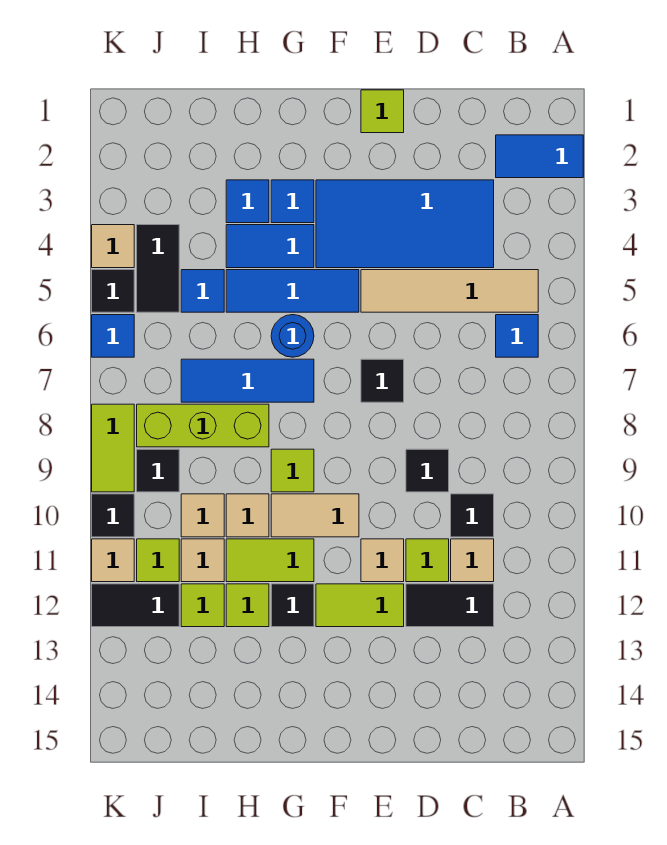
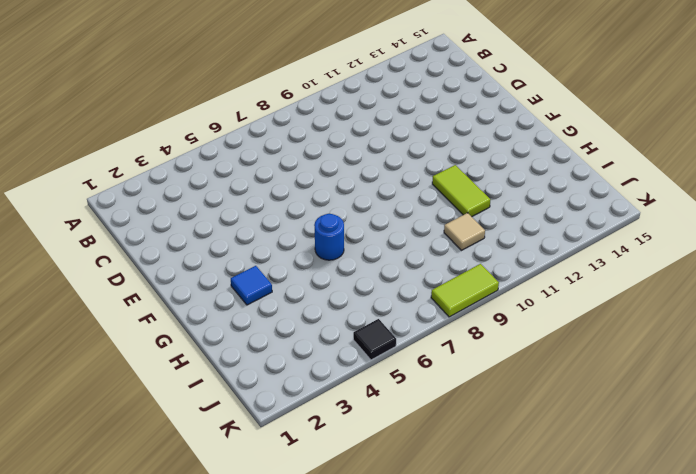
none -> blue tile A2:B2 level 1
none -> tan tile B5:E5 level 1
none -> blue tile B6 level 1
none -> blue tile C3:F4 level 1

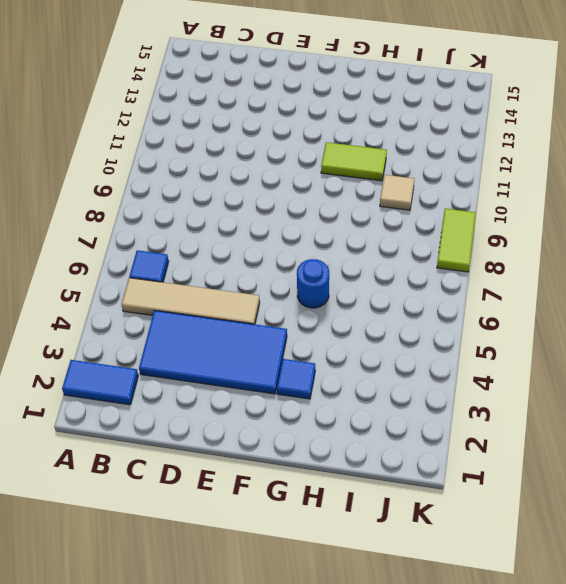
none -> black tile C10 level 1
none -> tan tile C11 level 1
none -> black tile C12:D12 level 1
none -> black tile D9 level 1

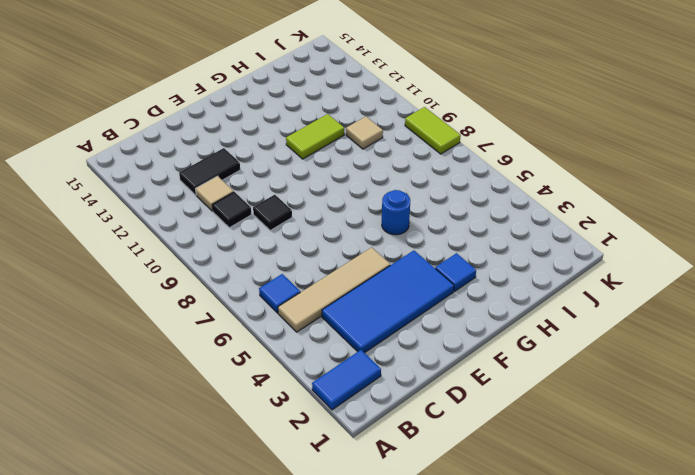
none -> lime tile D11 level 1
none -> lime tile E1 level 1
none -> black tile E7 level 1
none -> tan tile E11 level 1

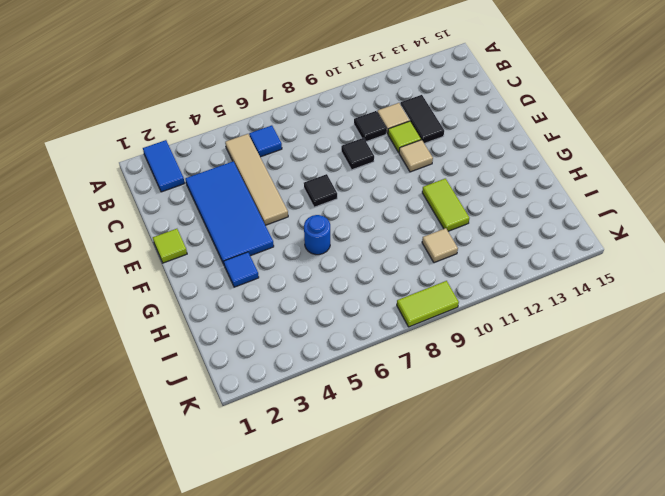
none -> lime tile E12:F12 level 1
none -> blue tile F5:H5 level 1
none -> tan tile F10:G10 level 1
none -> blue tile G4:H4 level 1

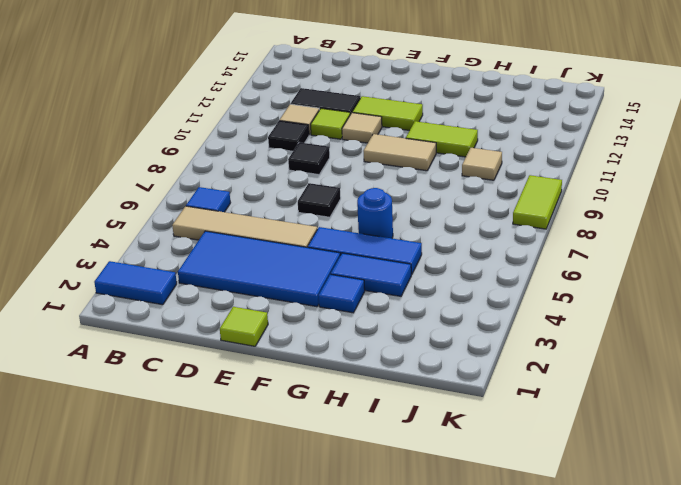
none -> blue tile G7:I7 level 1
none -> lime tile G9 level 1
none -> black tile G12 level 1
none -> blue tile H3 level 1

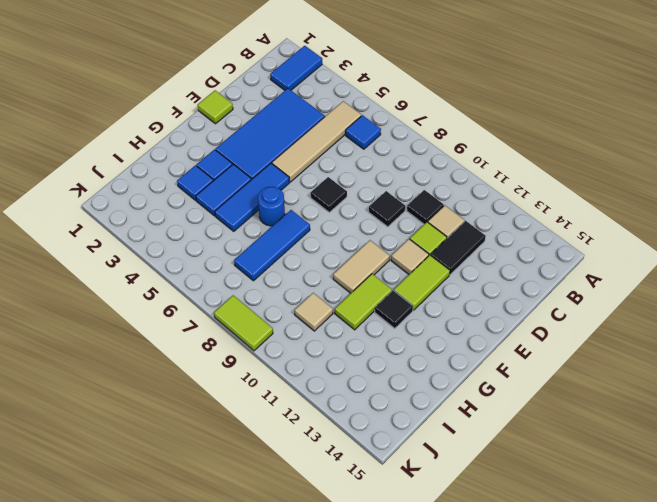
none -> lime tile G9 level 1
none -> lime brick H8:J8 level 1
none -> tan tile H10 level 1
none -> lime tile H12 level 1

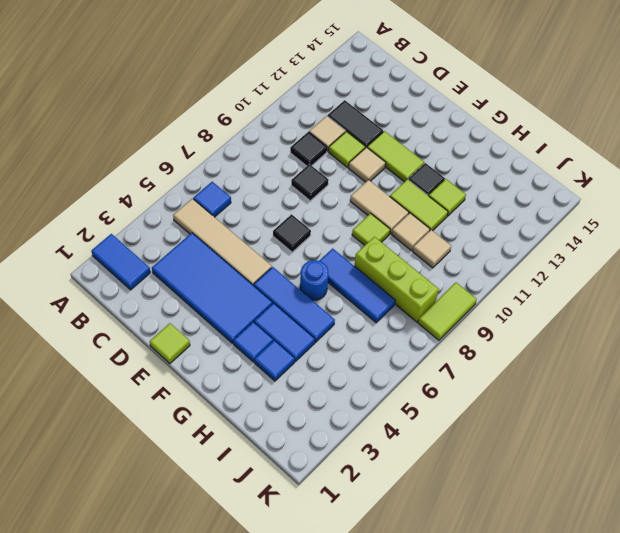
none -> blue tile I5 level 1
none -> tan tile I11 level 1
none -> lime tile I12 level 1
none -> black tile J4:J5 level 1

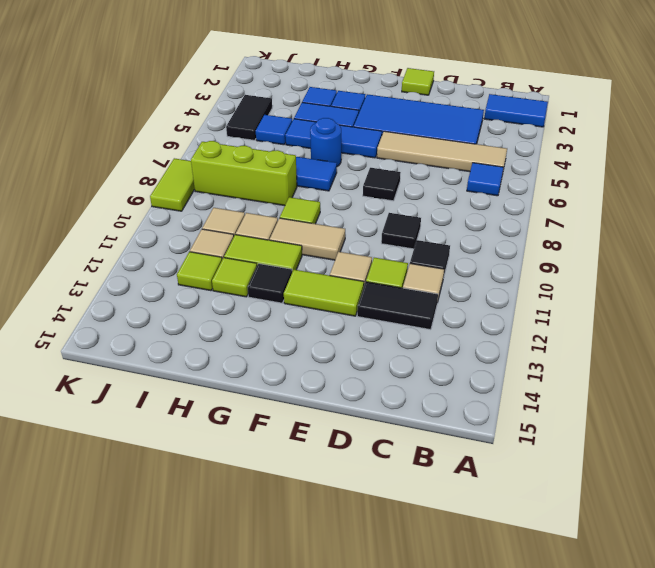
none -> black tile J9 level 1
none -> lime tile J11 level 1
none -> black tile J12:K12 level 1
none -> tan tile K4 level 1

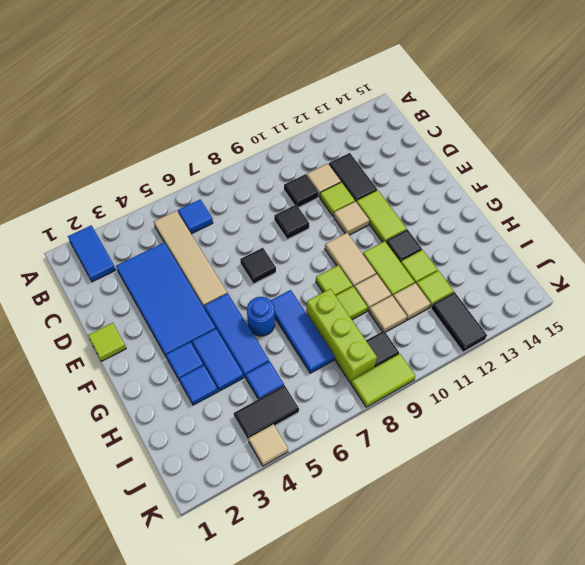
lime tile H9 level 1 -> lime tile J11 level 1
none -> black tile K5 level 1
none -> blue tile K6 level 1
none -> black tile K10 level 1
none -> tan tile K11 level 1

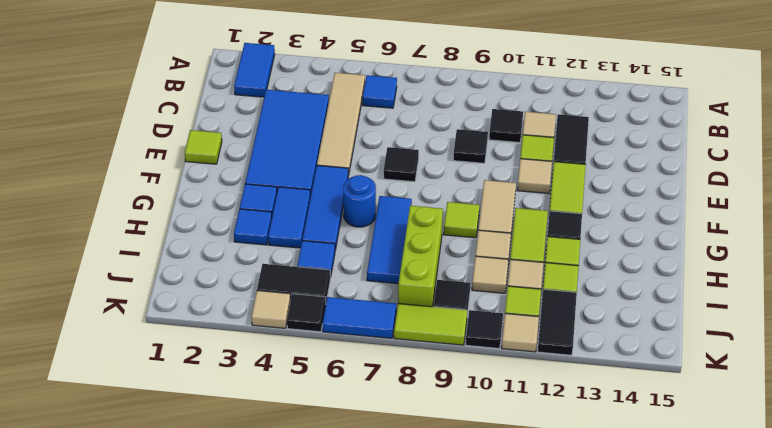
blue tile K6:K7 level 1 -> blue tile K6 level 1

